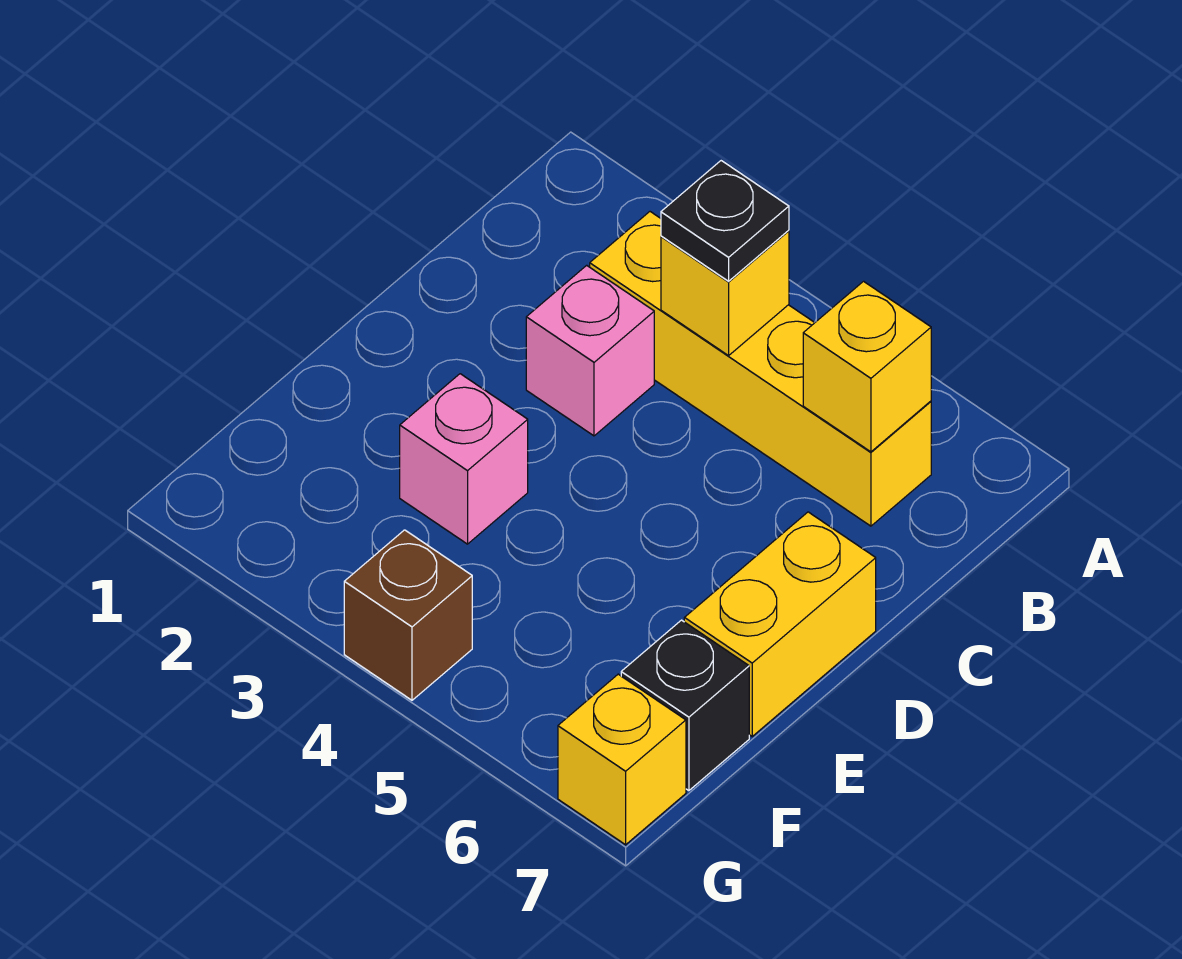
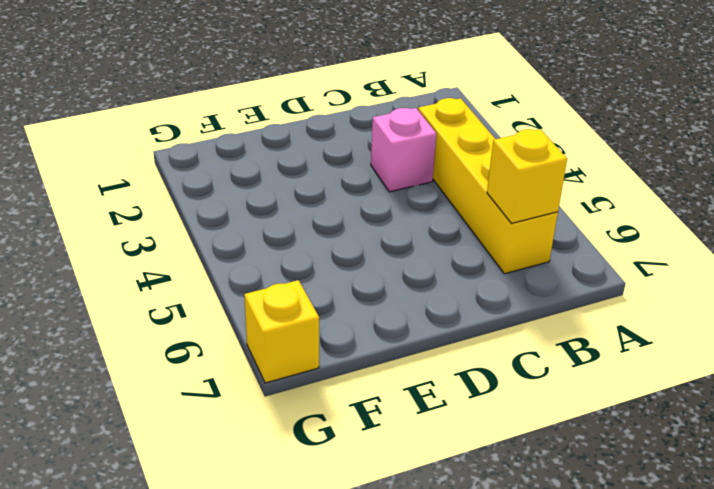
none -> yellow brick D7:E7 level 1
none -> pink brick E3 level 1

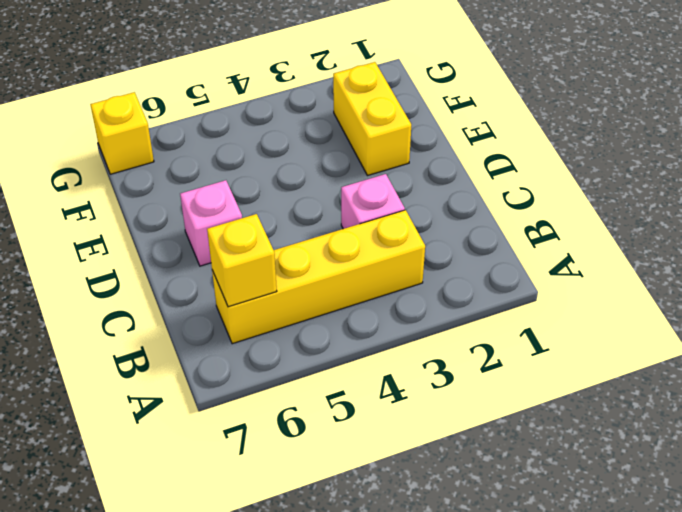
pink brick D6 level 1 -> pink brick E3 level 1
yellow brick E2:F2 level 1 -> yellow brick D7:E7 level 1
none -> black brick F7 level 1
none -> brown brick G4 level 1

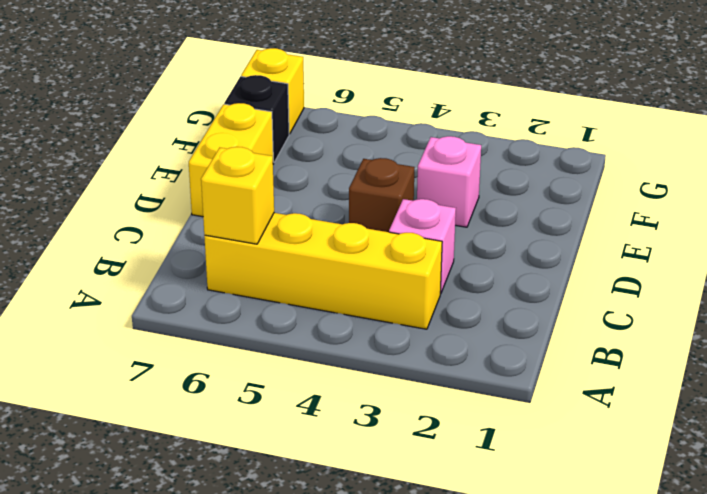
brown brick D4 level 1 -> brown brick G4 level 1
none -> yellow brick B4 level 2
none -> black plate B4 level 3

